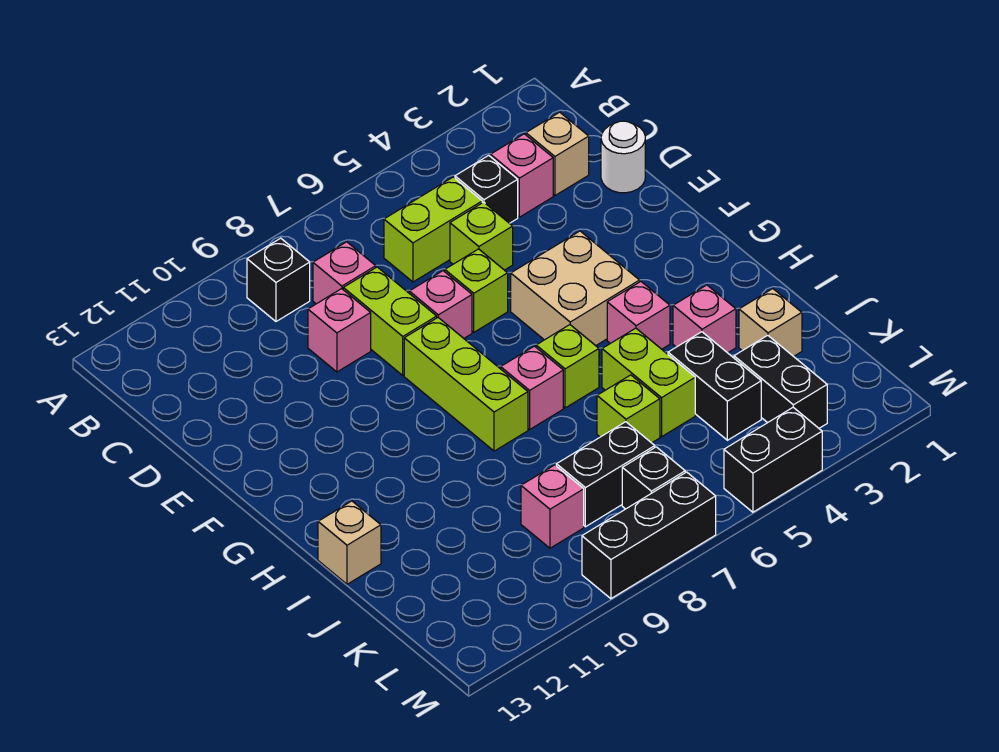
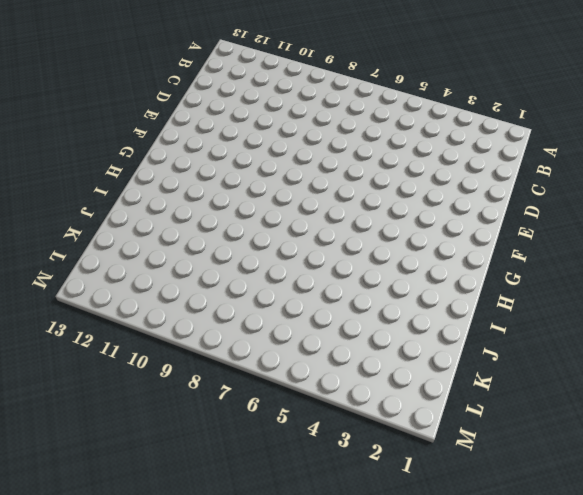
none -> black brick B9 level 1
none -> tan brick C2 level 1
none -> pink brick C3 level 1

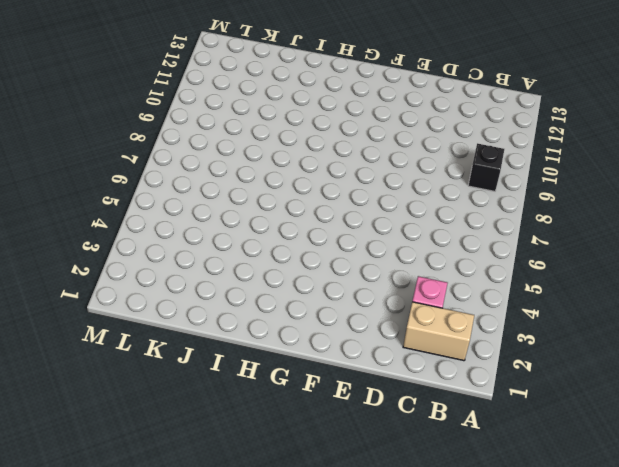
tan brick B2:C2 level 1 -> tan brick C2 level 1
none -> black brick C4 level 1
none -> lime brick C5:C6 level 1
none -> pink brick C8 level 1

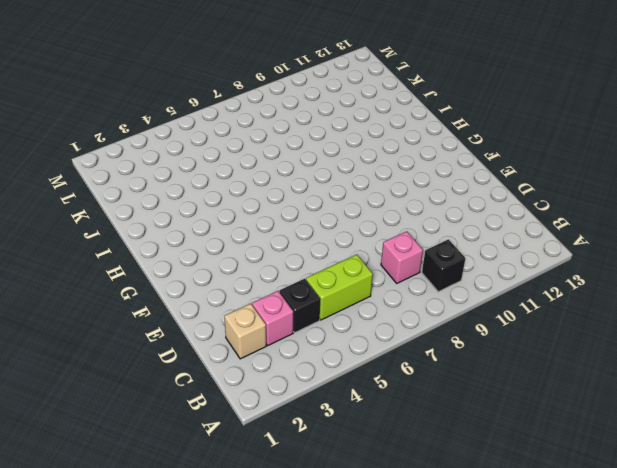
none -> white round brick D1 level 1
none -> lime brick D5 level 1
none -> lime brick D8:E8 level 1

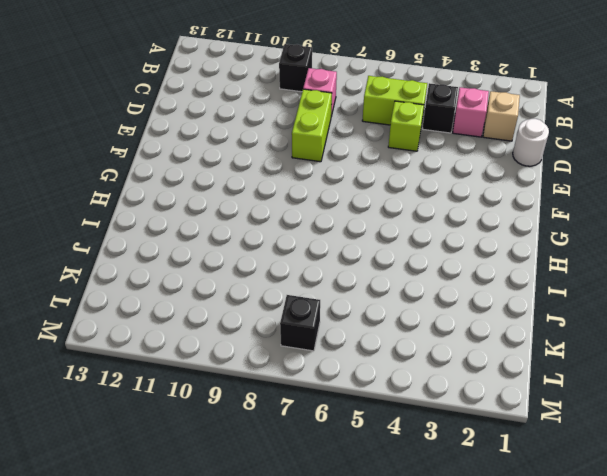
none -> pink brick D9 level 1
none -> lime brick E6 level 1
none -> pink brick E7 level 1

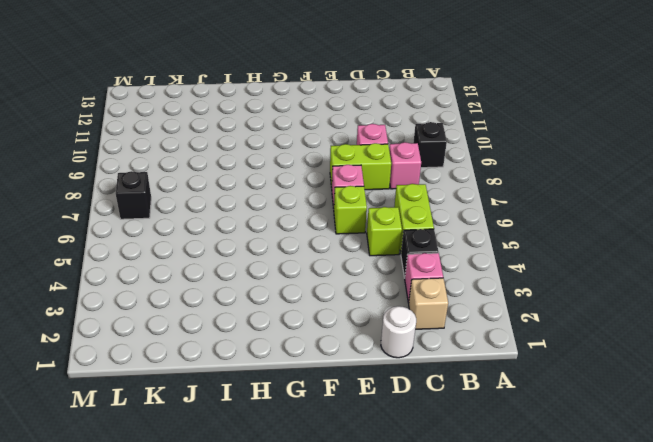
none -> tan brick F4:G5 level 1
none -> lime brick F8:H8 level 1
none -> pink brick H4 level 1

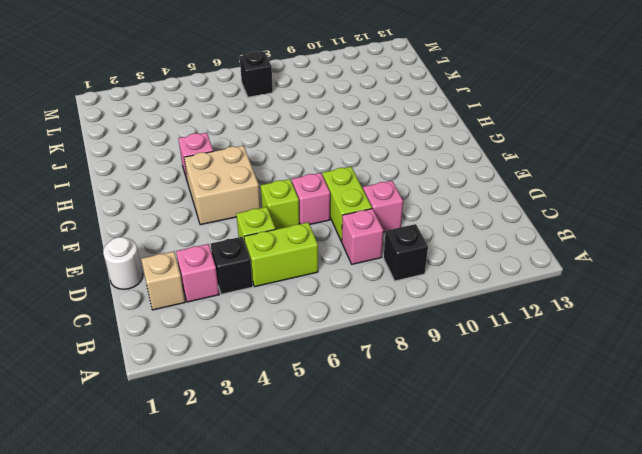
none -> lime brick F8:H8 level 1
none -> lime brick H6 level 1
none -> pink brick H7 level 1

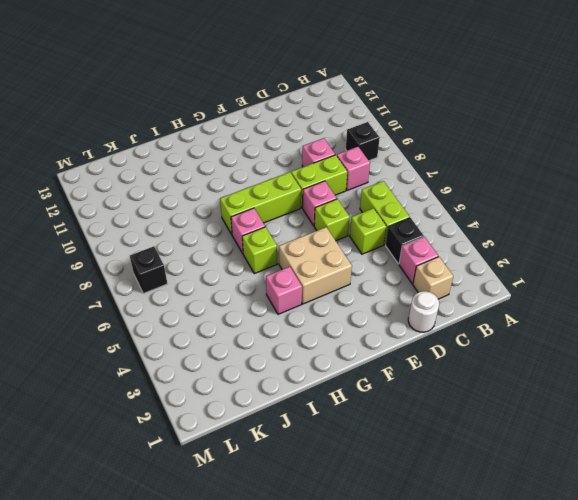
none -> pink brick I3 level 1
none -> lime brick I5:J5 level 1
none -> tan brick I13 level 1

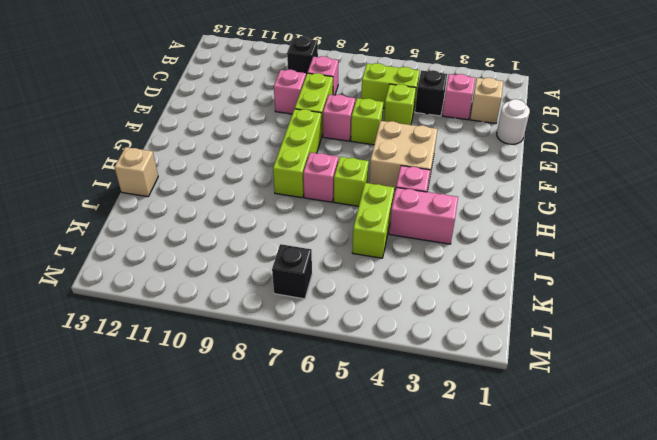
pink brick I3:I4 level 1 -> pink brick I3 level 1
none -> tan brick J2 level 1
none -> black brick J4:K4 level 1
none -> lime brick J6 level 1

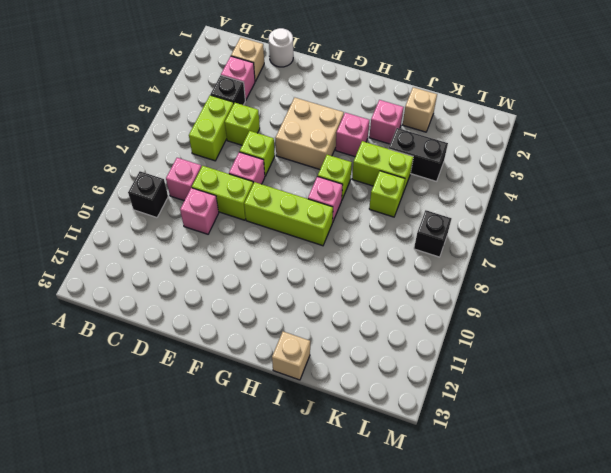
none -> black brick K3:L3 level 1
none -> black brick K7:K8 level 1
none -> pink brick K9 level 1

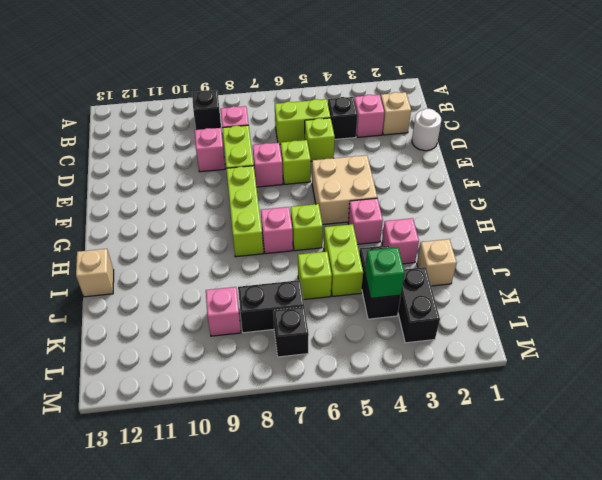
green brick K4 level 2 -> none
none -> black brick M4:M5 level 1
none -> black brick M7:M9 level 1

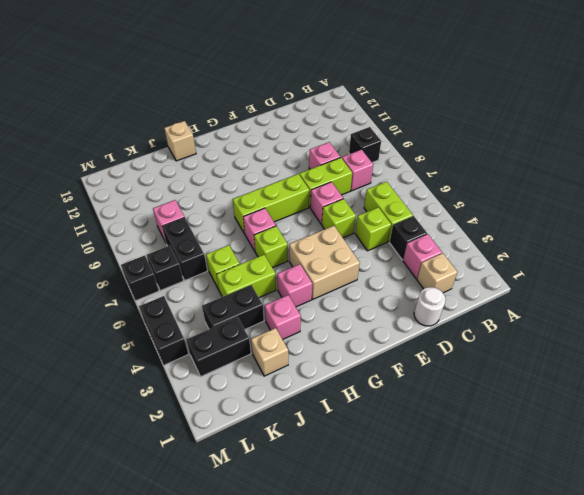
black brick M7 level 1 -> black brick M7:M9 level 1

